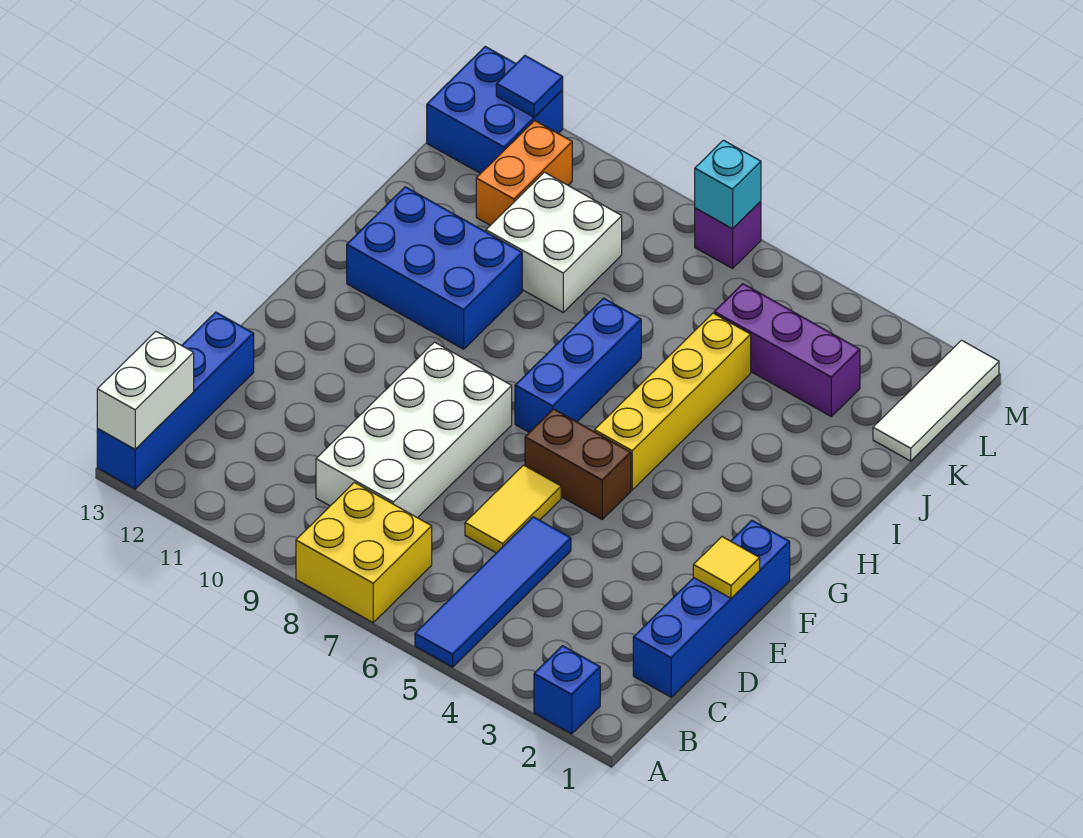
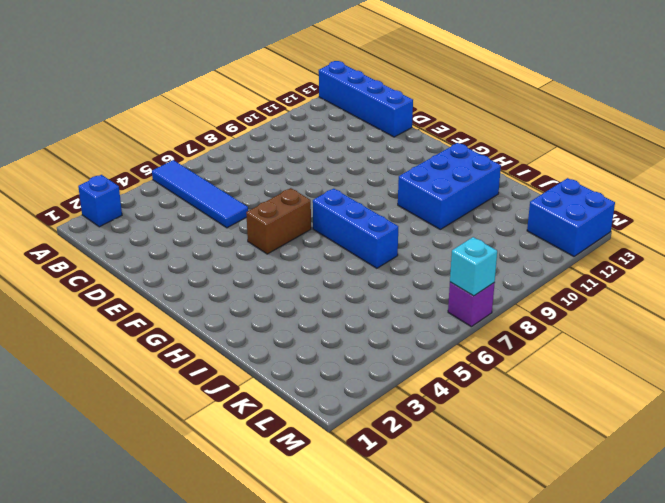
none -> yellow brick A7:B8 level 1
none -> blue brick C1:F1 level 1
none -> white brick C8:F9 level 1

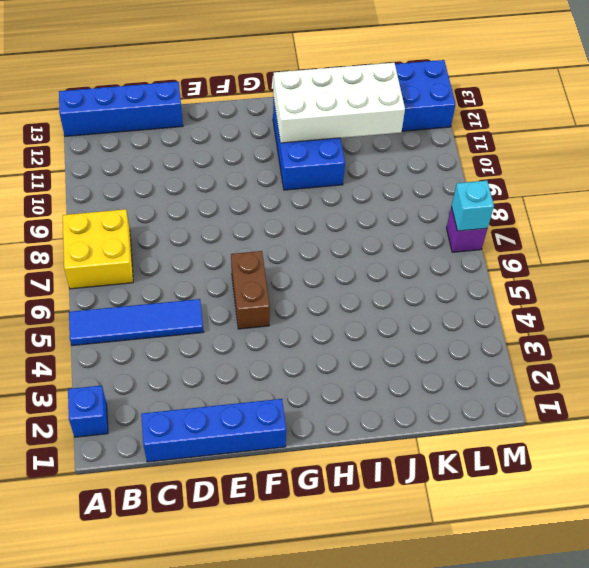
white brick H11:K12 level 2 -> white brick C8:F9 level 1
none -> yellow tile D6:E6 level 1
none -> yellow brick G5:J5 level 1
none -> blue brick G7:I7 level 1

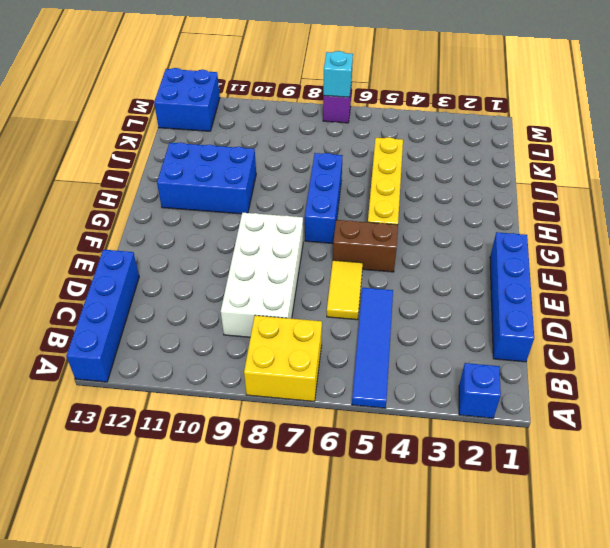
none -> white brick J9:K10 level 1
none -> white tile K1:M1 level 1
none -> purple brick K3:K5 level 1

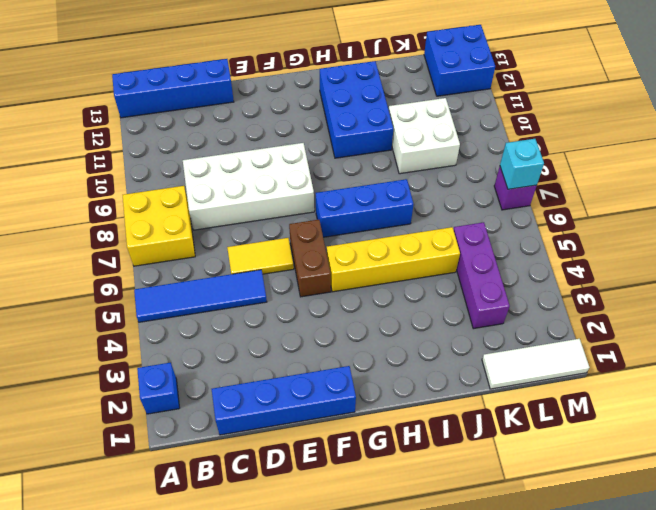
none -> orange brick K11:L11 level 1
none -> white brick A13:B13 level 2
none -> yellow tile E1 level 2

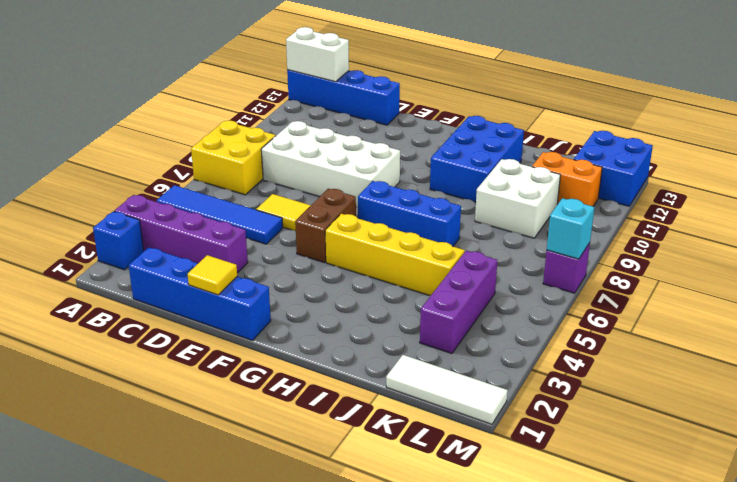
purple brick A3:D3 level 1 -> none
none -> blue tile M12 level 2

